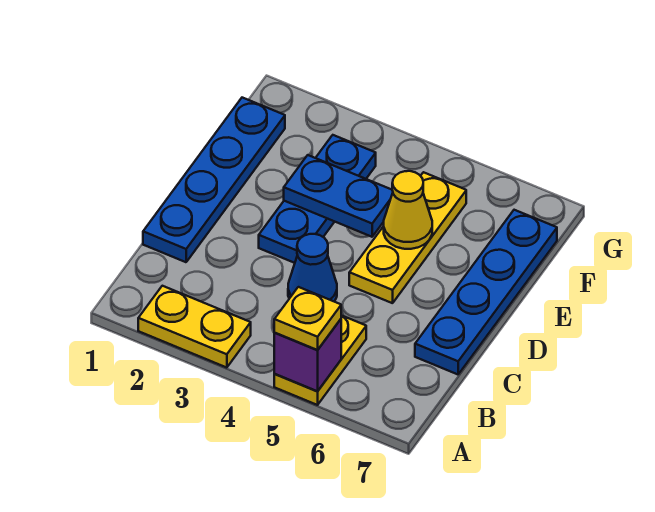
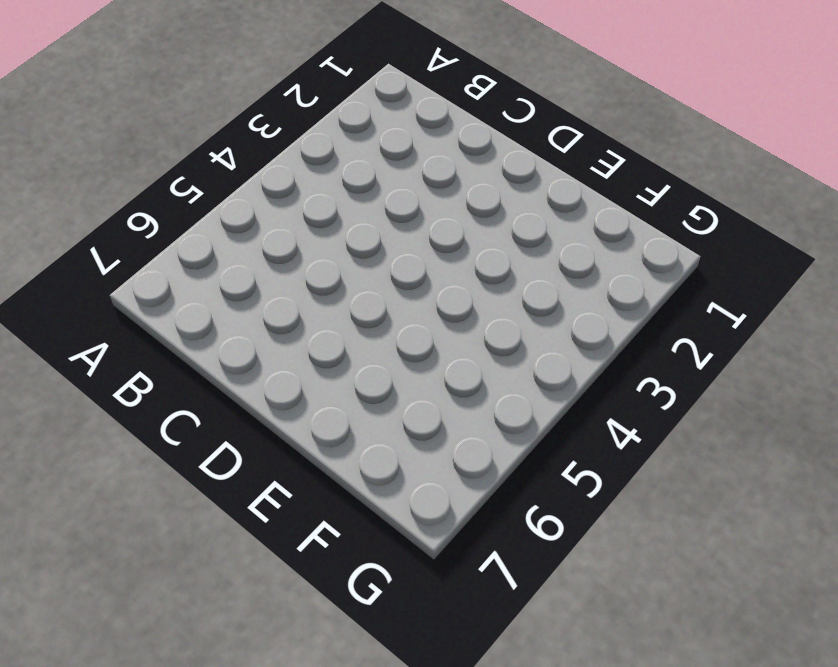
none -> yellow plate A2:A3 level 1
none -> yellow plate A5:B5 level 1

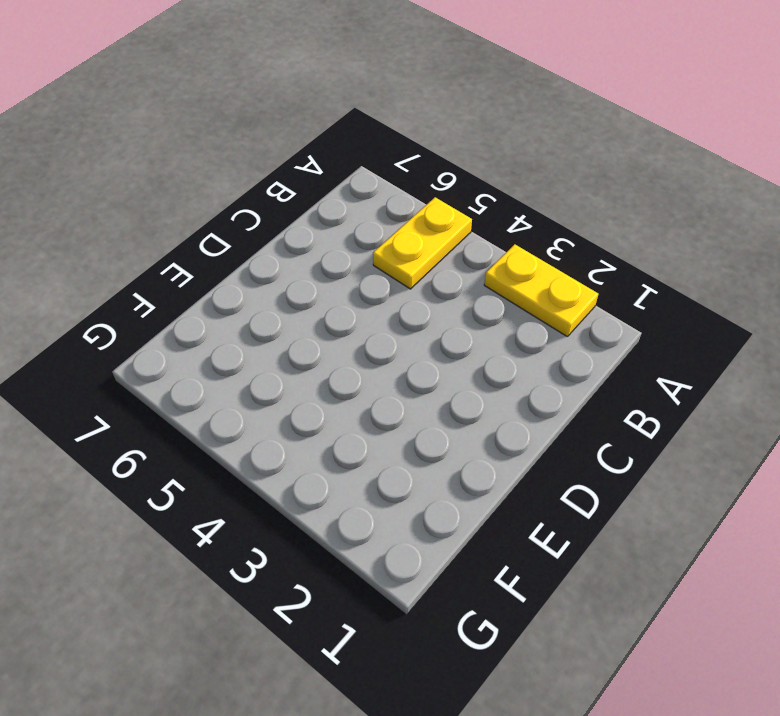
none -> blue plate C1:F1 level 1
none -> blue cone C4 level 1

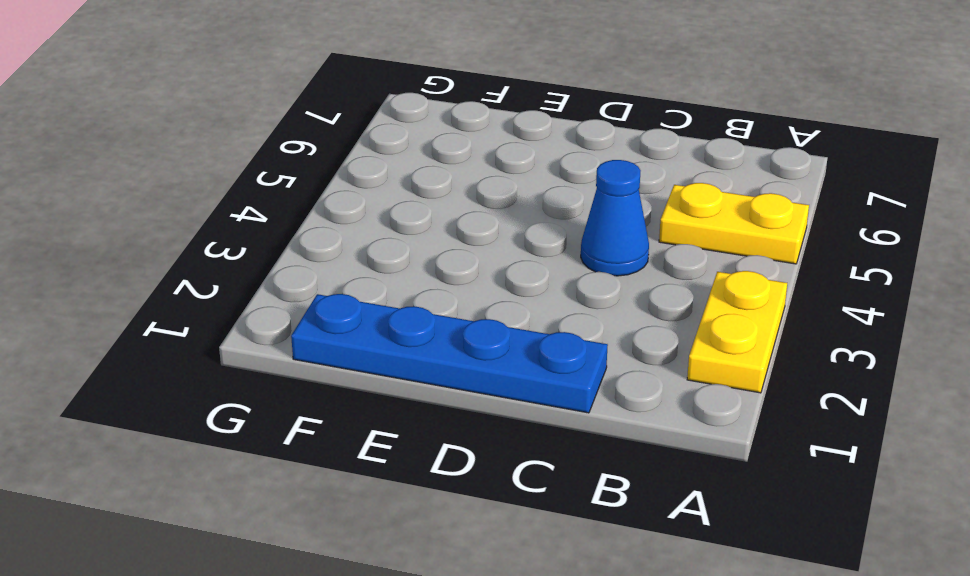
none -> blue plate C7:F7 level 1
none -> blue plate D3:F3 level 1

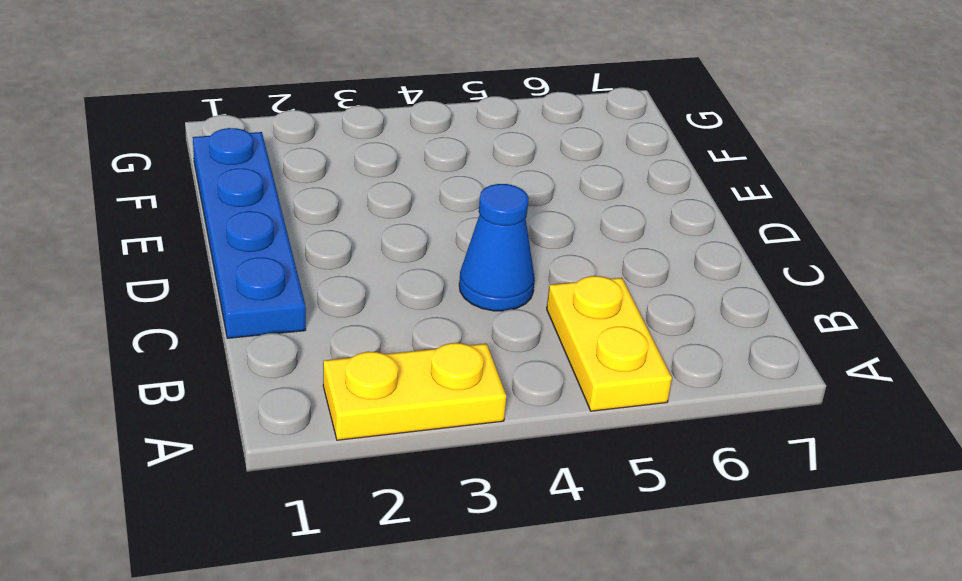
none -> blue plate C7:F7 level 1
none -> blue plate D3:F3 level 1

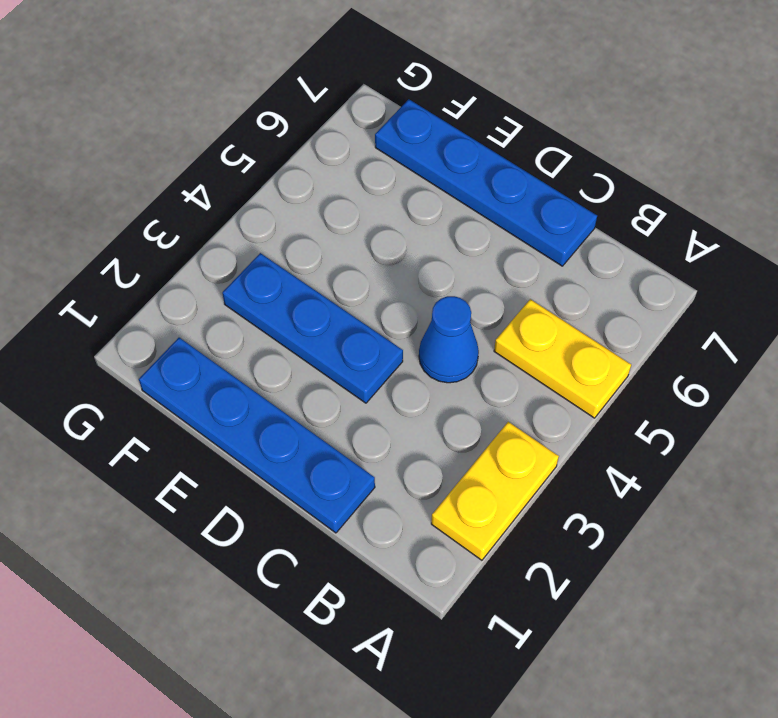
none -> yellow plate D5:F5 level 1
none -> purple brick A5 level 2

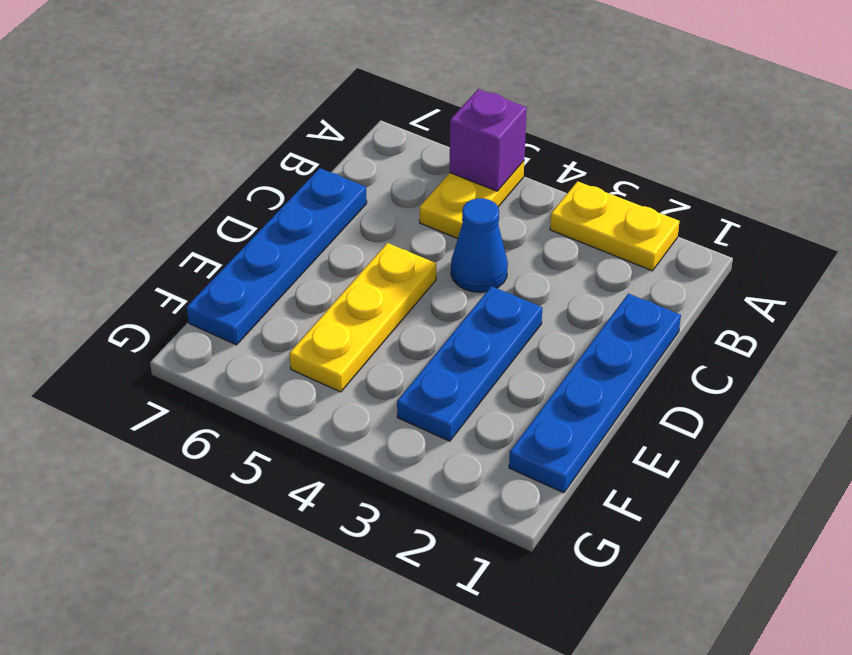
none -> blue plate E3:E4 level 2
none -> yellow cone E5 level 2

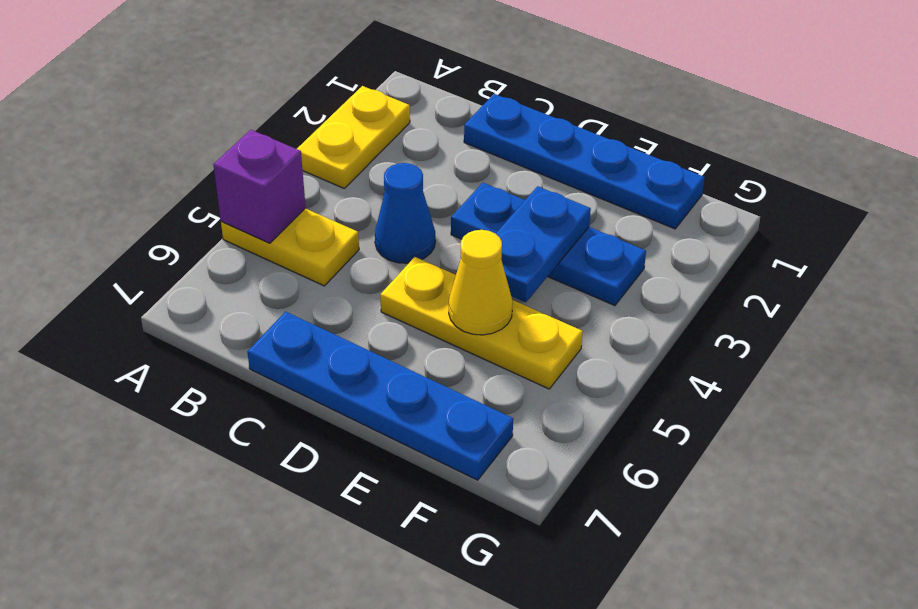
none -> yellow plate A5 level 3

